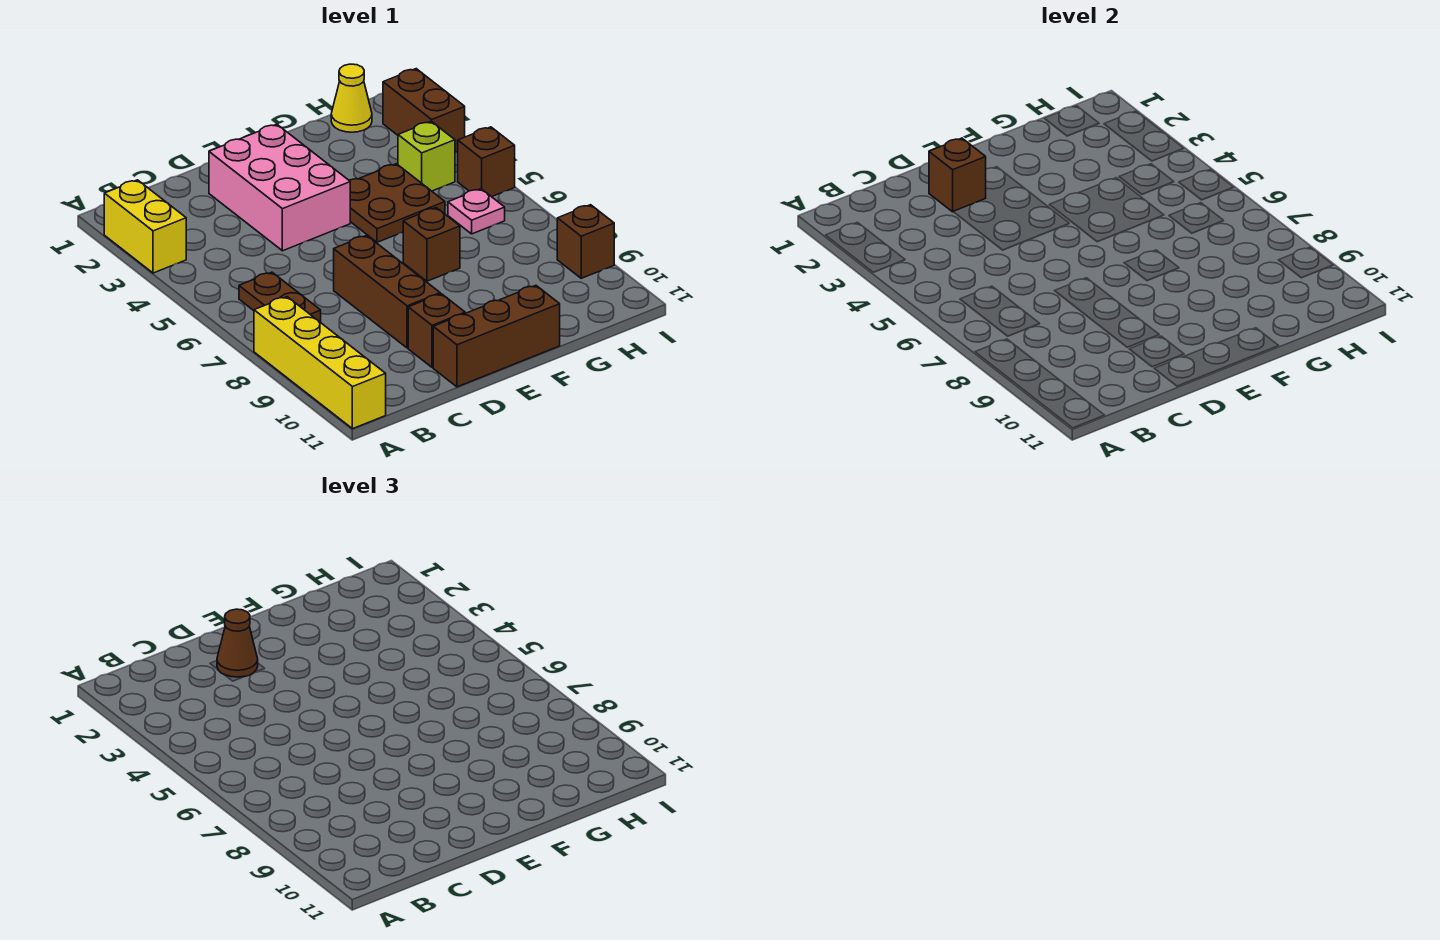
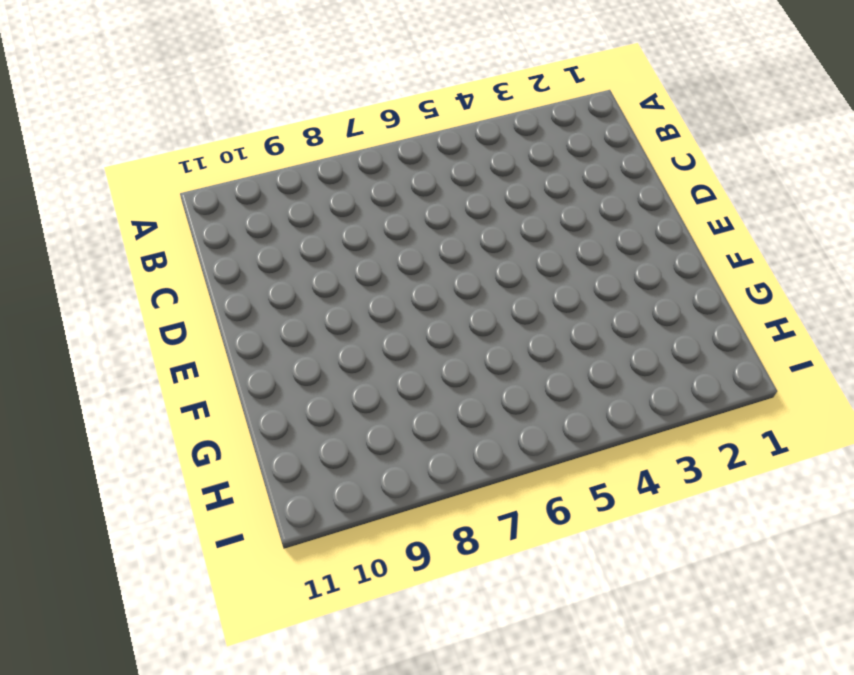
none -> yellow brick A2:A3 level 1
none -> yellow brick A8:A11 level 1
none -> brown plate B6:B7 level 1

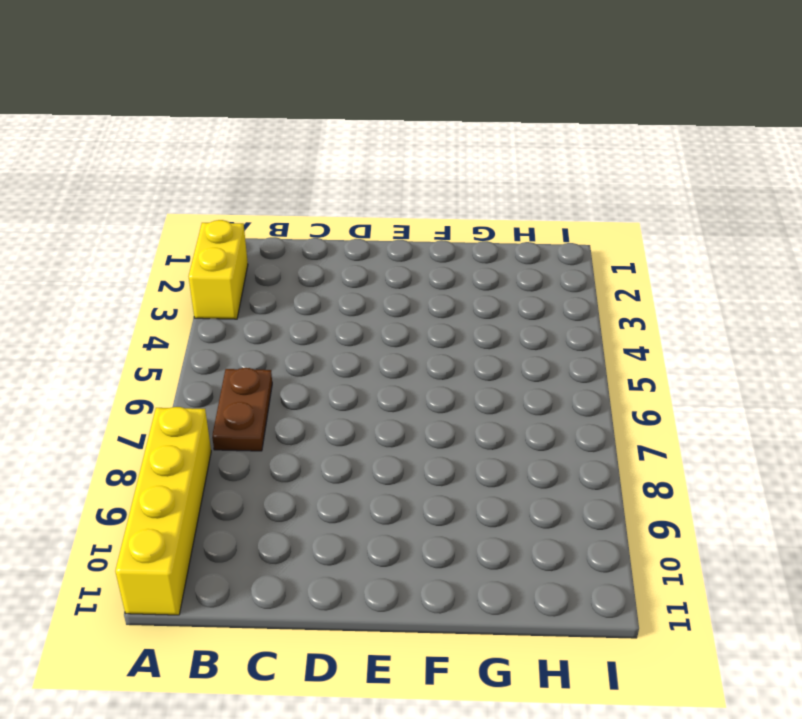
none -> pink brick D2:E4 level 1
none -> brown brick D7:D9 level 1
none -> brown brick D10 level 1

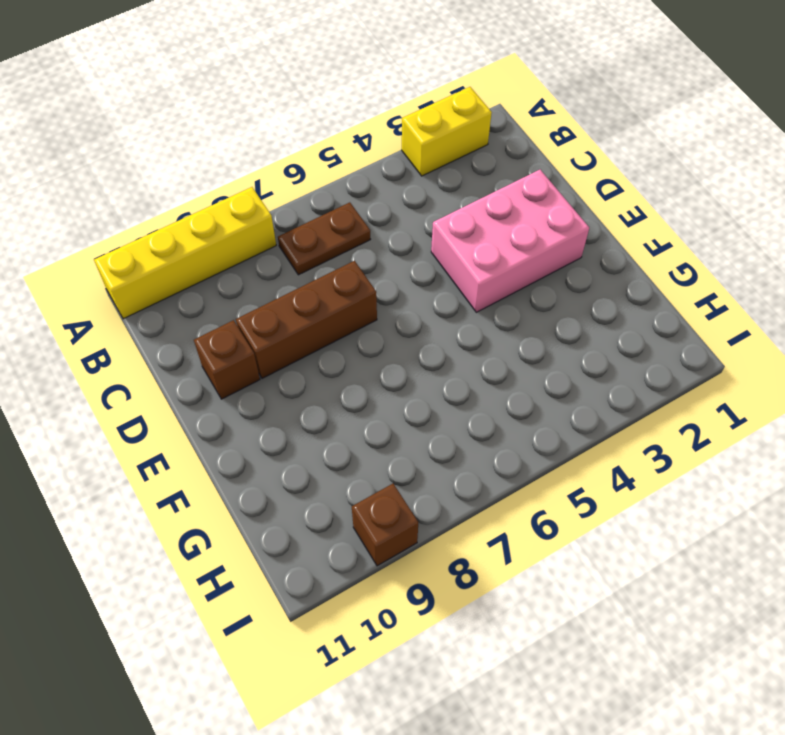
none -> brown brick D11:F11 level 1
none -> brown plate F4:G5 level 1
none -> brown brick F7 level 1

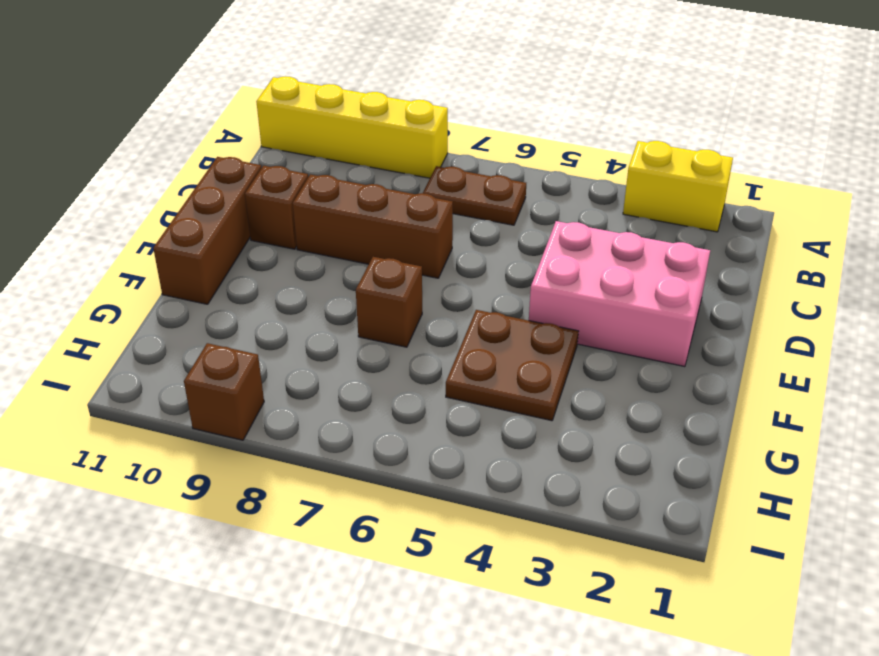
none -> yellow cone H1 level 1
none -> lime brick H4 level 1
none -> pink plate H6 level 1

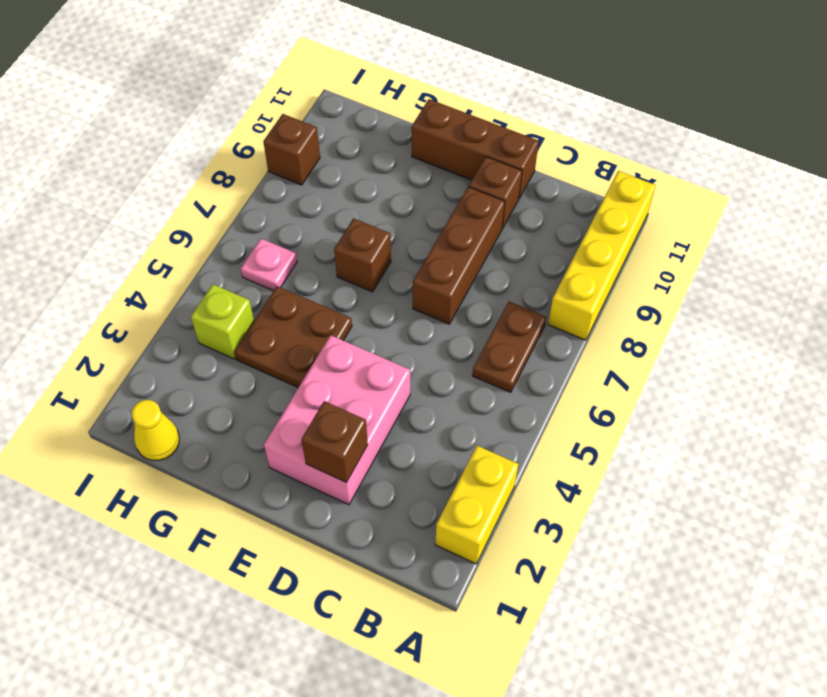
none -> brown brick I2:I3 level 1
none -> brown brick I5 level 1
none -> brown cone D2 level 3

